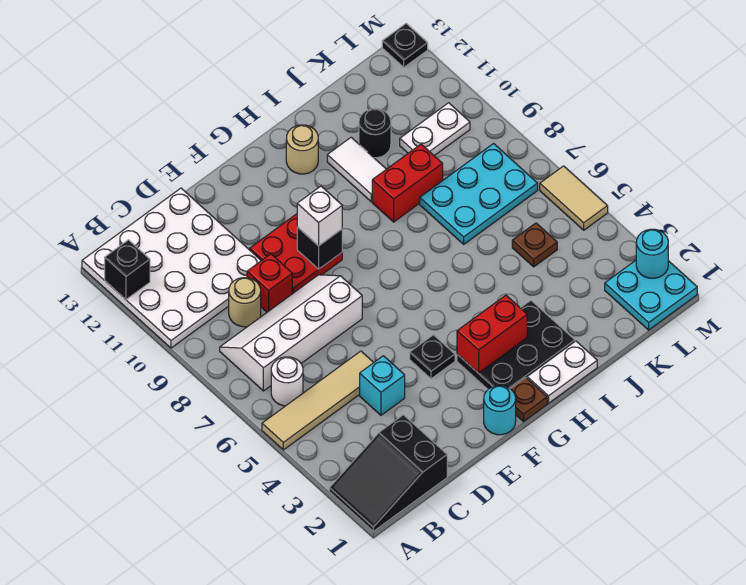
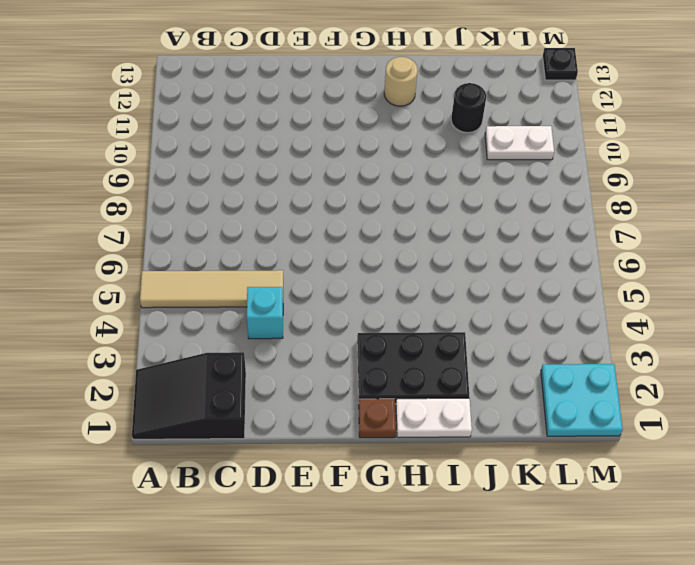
none -> white plate A10:D13 level 1
none -> white round brick B6 level 1
none -> white slope B7:E8 level 1 top 7

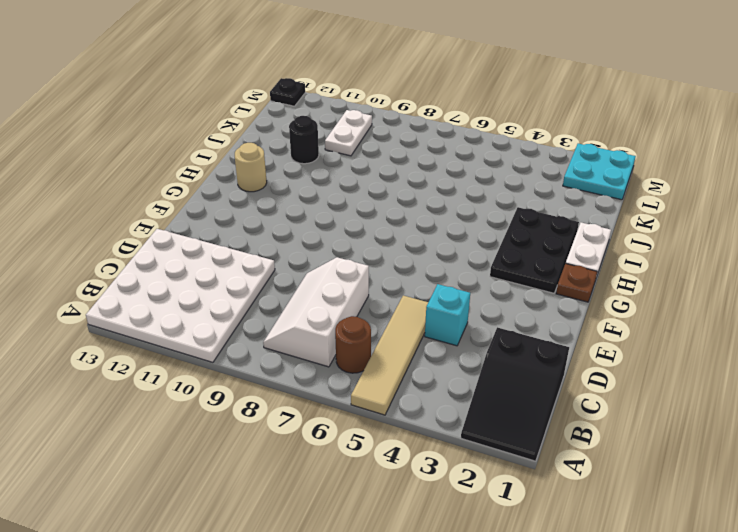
brown round brick B6 level 1 -> white round brick B6 level 1
white slope B7:D8 level 1 top 7 -> white slope B7:E8 level 1 top 7
none -> tan round brick C9 level 1
none -> red brick D9 level 1
none -> red plate E9:F10 level 1

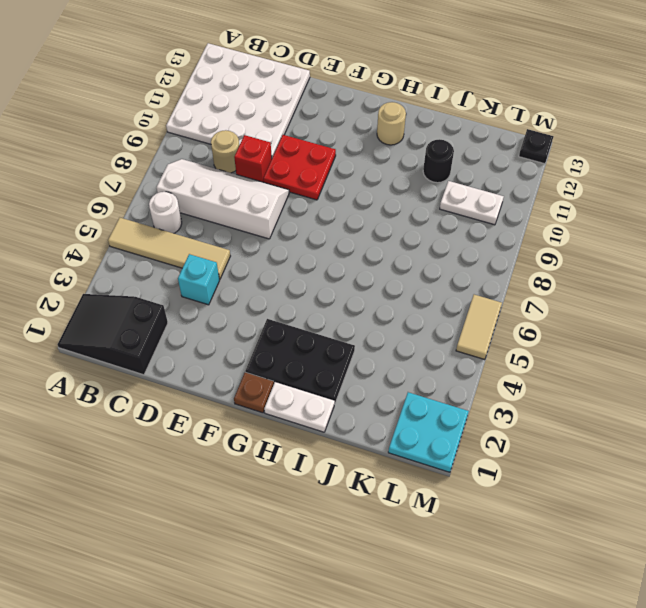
none -> cyan round brick F1 level 1
none -> black plate F4 level 1
none -> red brick I9:J9 level 1

